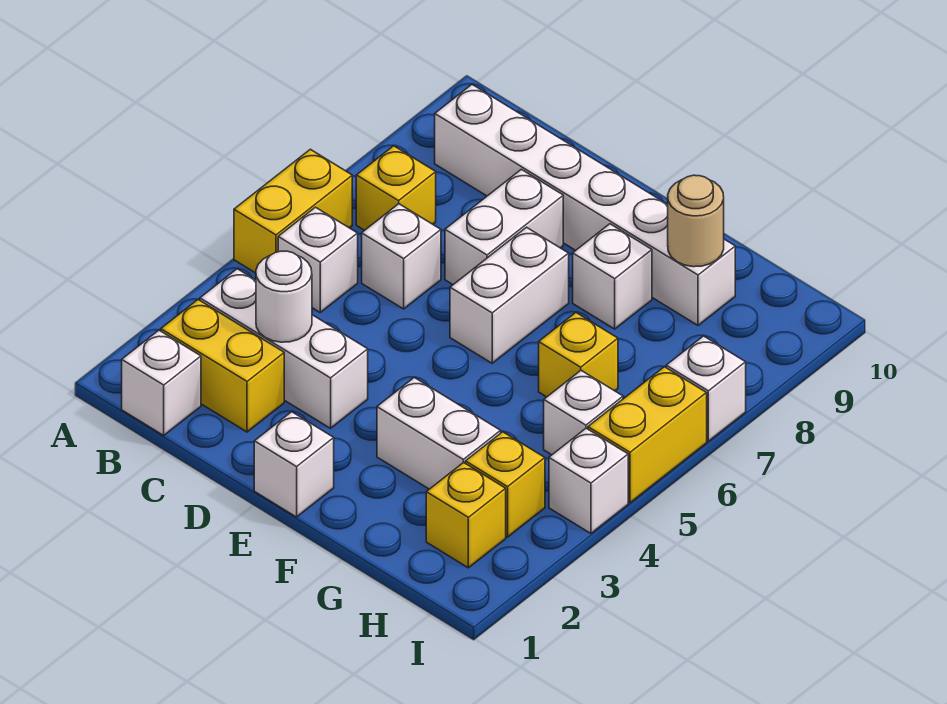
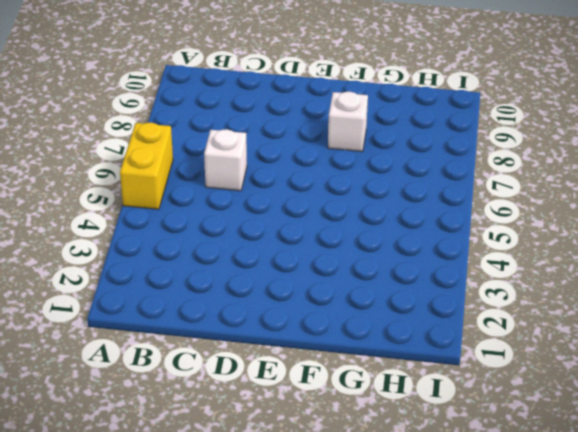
none -> white brick B1 level 1
none -> yellow brick B2:C2 level 1
none -> white brick B3:D3 level 1

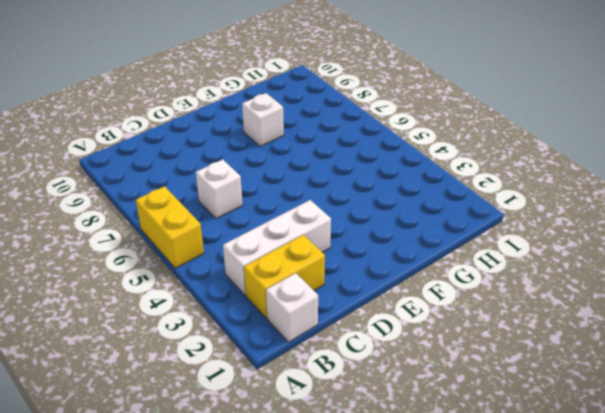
none -> white brick B5 level 1
none -> yellow brick B7 level 1
none -> white brick B9:G9 level 1

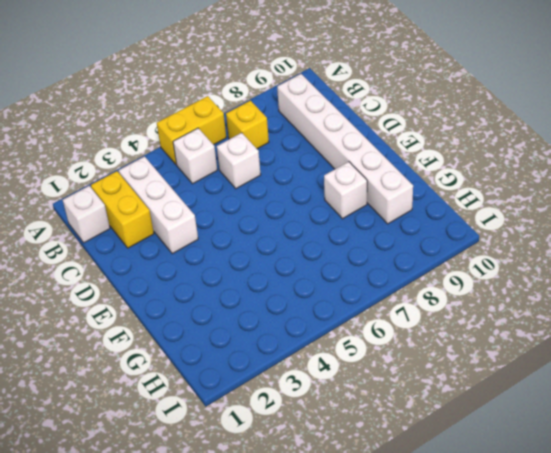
none -> white brick D7:D8 level 1
none -> white brick E1 level 1
none -> white brick E6:E7 level 1

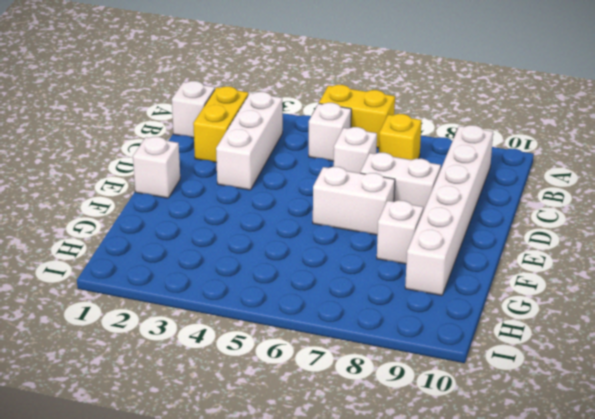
none -> white brick F3:G3 level 1
none -> yellow brick G6 level 1
none -> yellow brick H2 level 1

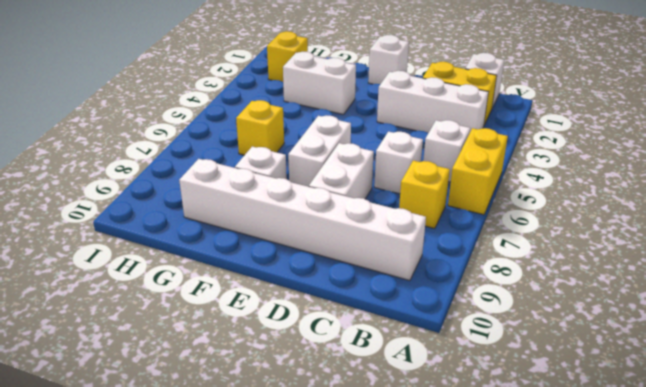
none -> yellow brick H3 level 1
none -> white brick H5 level 1
none -> white brick I4 level 1

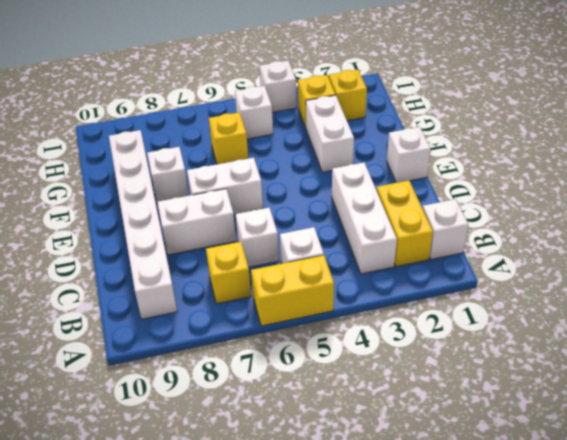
none -> yellow brick I5:I6 level 1
none -> white brick I7 level 1
none -> white round brick C3 level 2

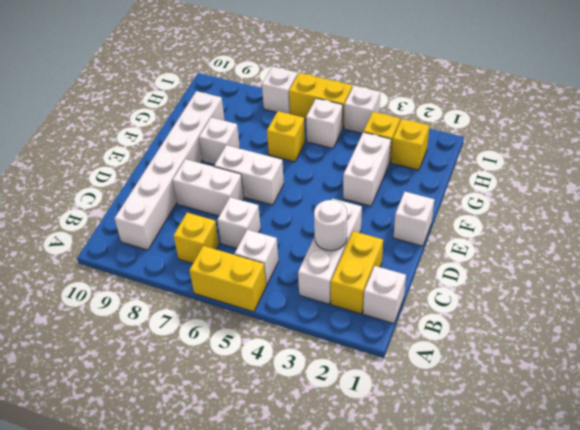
none -> tan round brick G9 level 2

